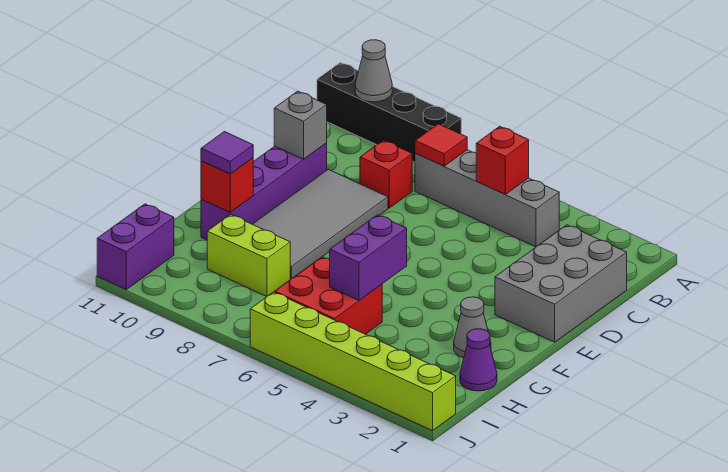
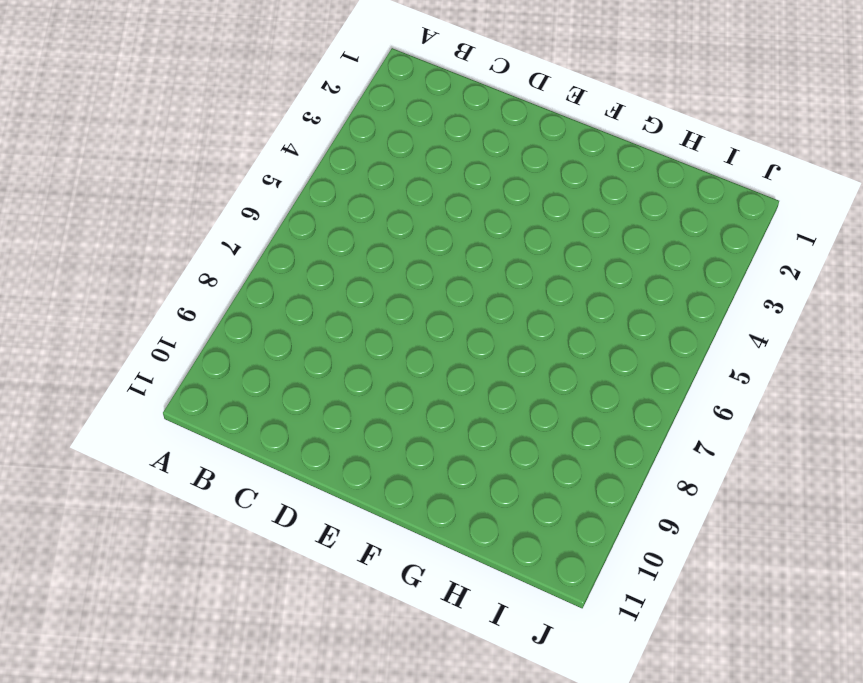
none -> black brick A8:A11 level 1
none -> grey brick B4:B7 level 1
none -> grey brick C1:E2 level 1

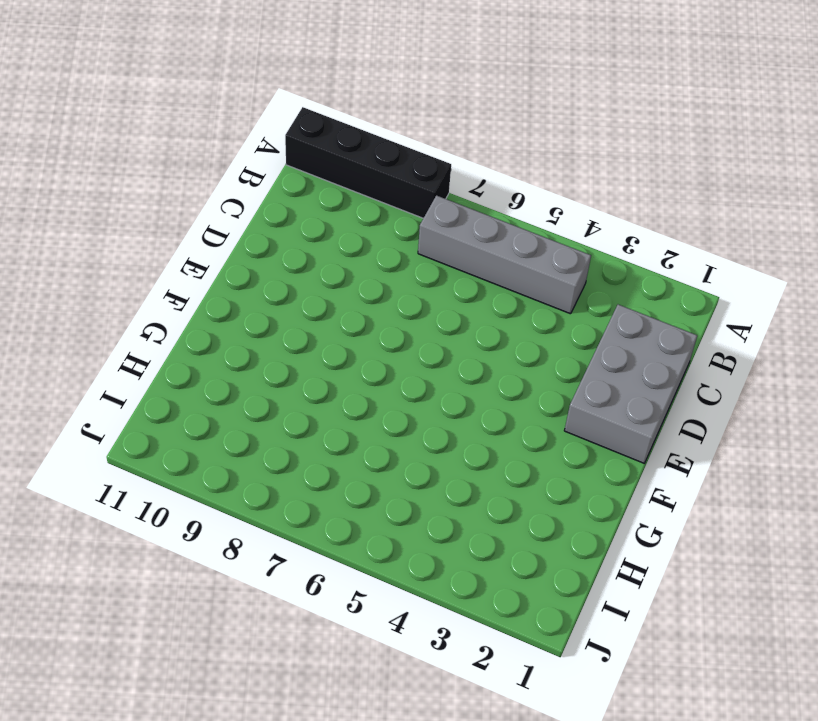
none -> red brick C8 level 1
none -> grey tile D8:G9 level 1
none -> purple brick D10:G10 level 1

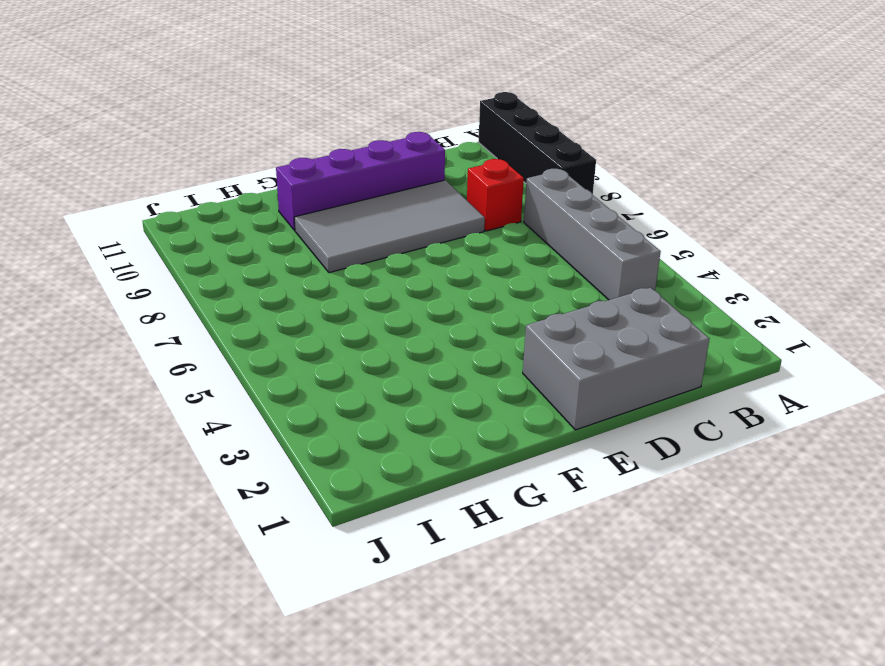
none -> grey cone G2 level 1
none -> purple cone H1 level 1
none -> red brick H5:I6 level 1

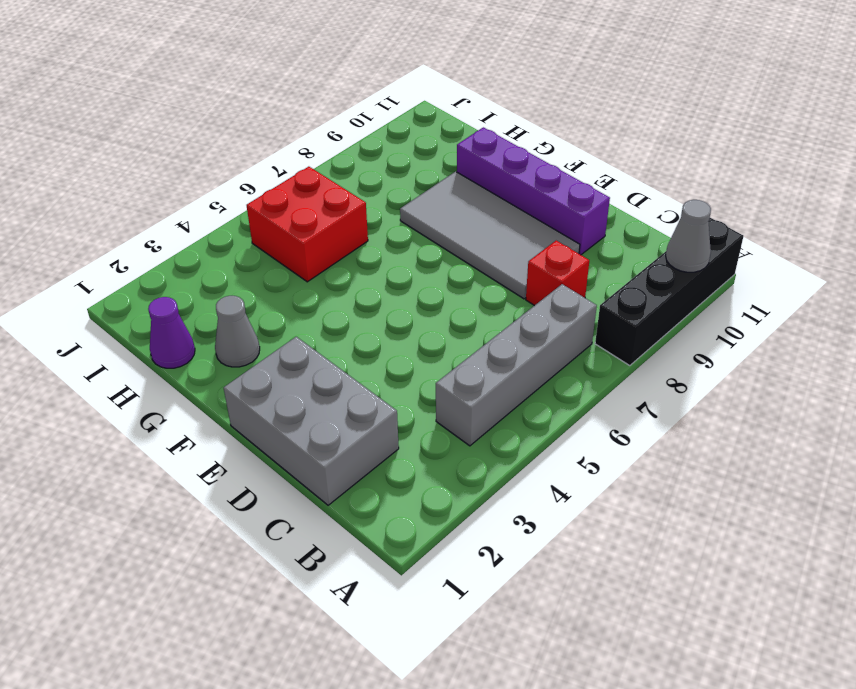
none -> lime brick H8:H9 level 1
none -> purple brick I11:J11 level 1
none -> lime brick J1:J6 level 1

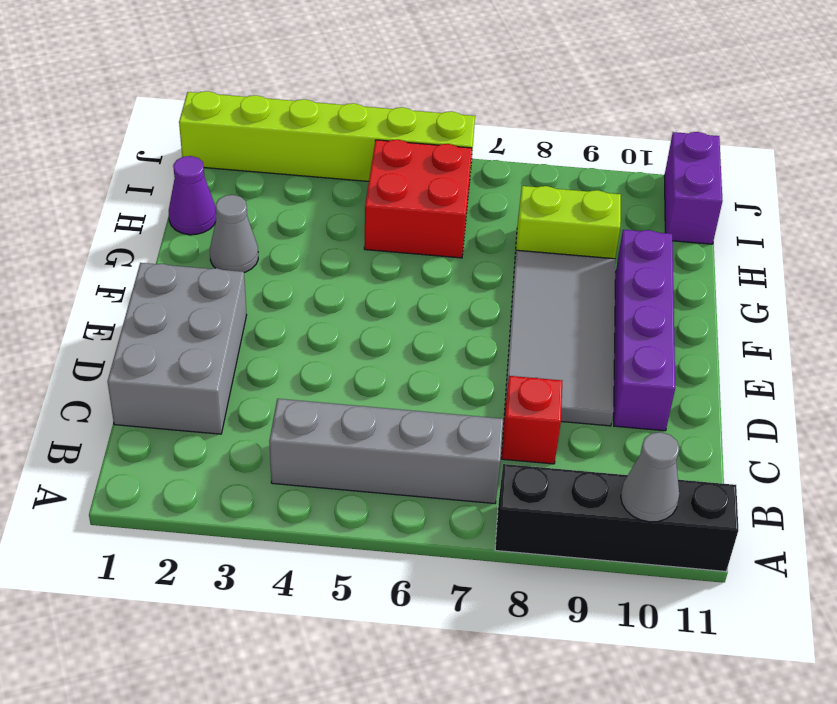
none -> red brick B5 level 2
none -> red tile B7 level 2
none -> grey brick D10 level 2

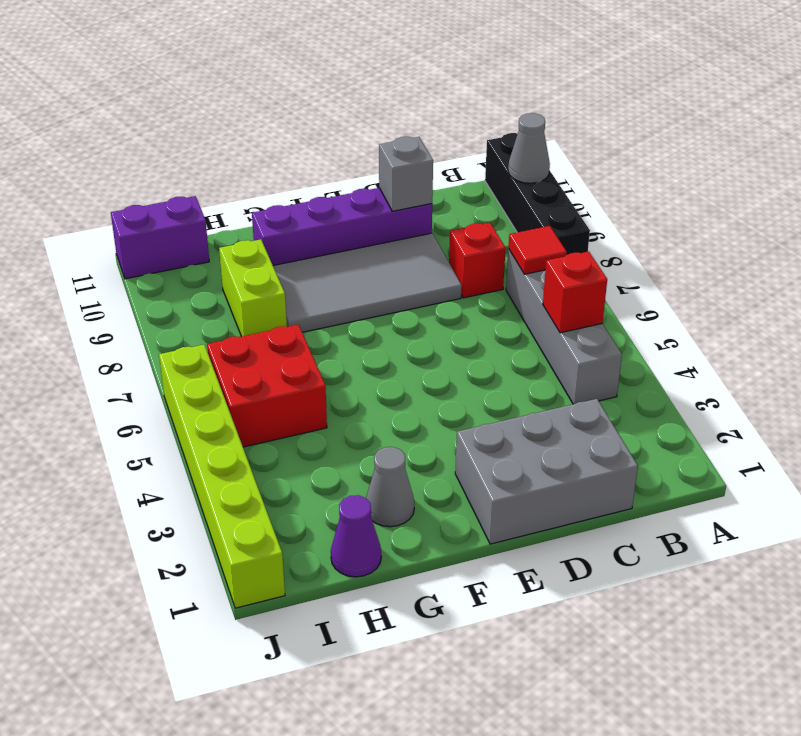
none -> purple brick G5:H5 level 2
none -> red brick G10 level 2
none -> purple tile G10 level 3

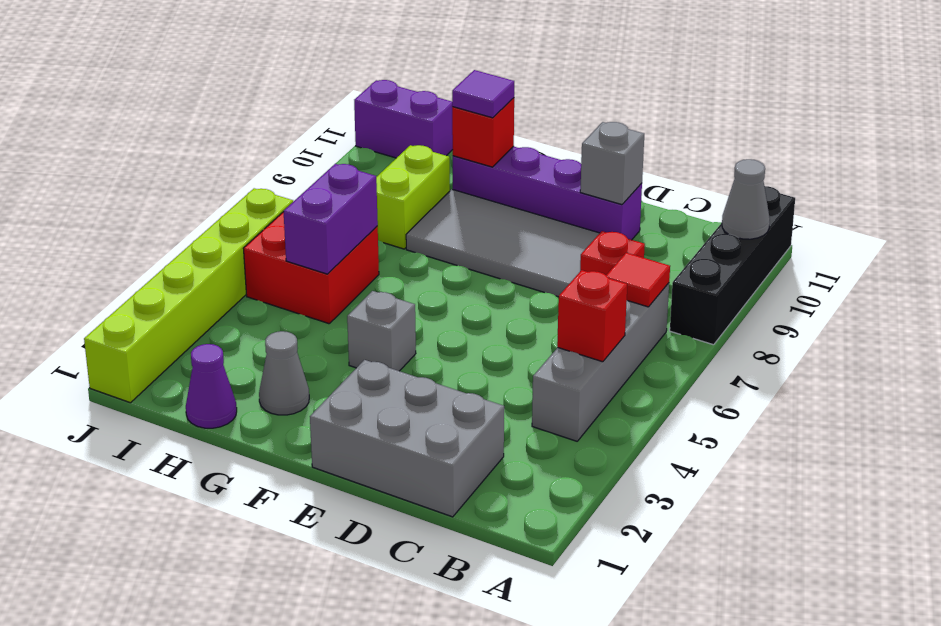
grey brick F4 level 1 -> none
purple brick H5:H6 level 2 -> purple brick G5:H5 level 2

